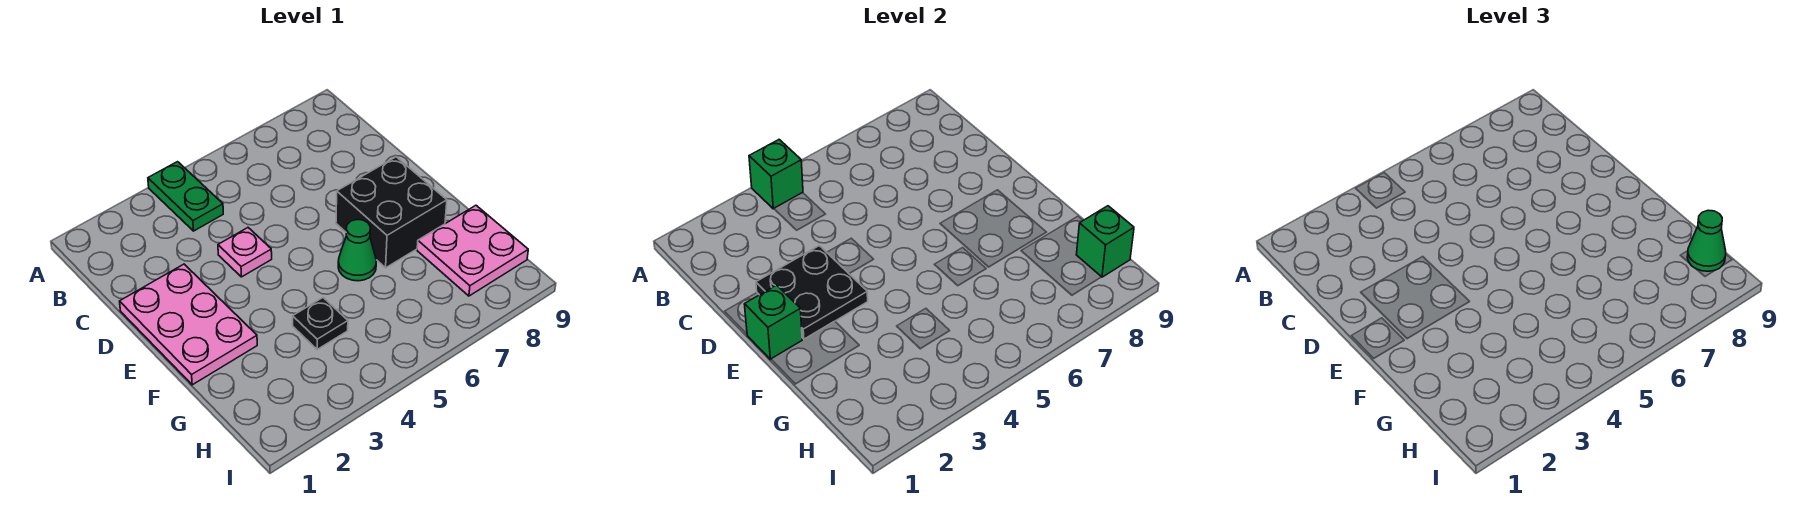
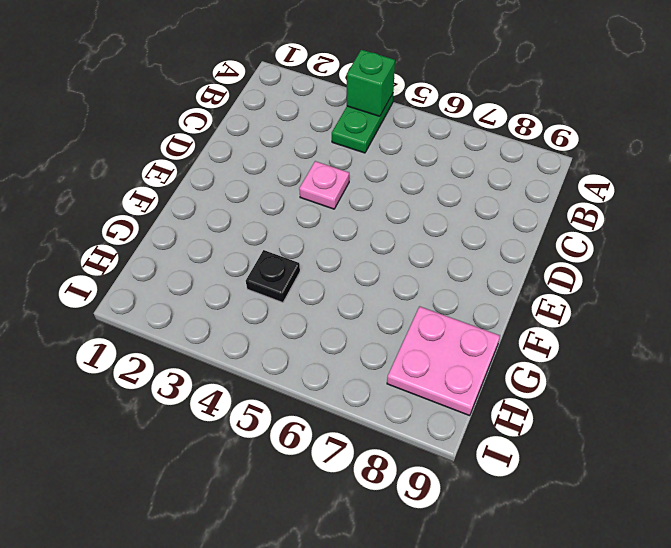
none -> pink plate D1:F2 level 1
none -> black brick E7:F8 level 1
none -> green cone F6 level 1

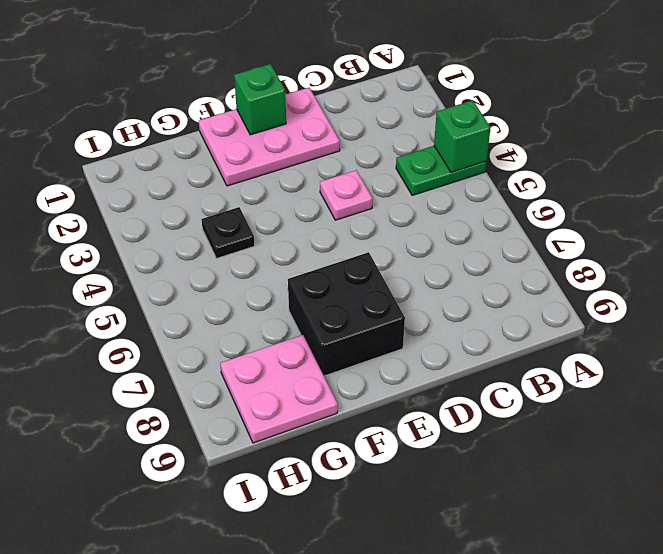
none -> green cone F6 level 1
none -> black plate D2:E3 level 2
none -> green brick H9 level 2

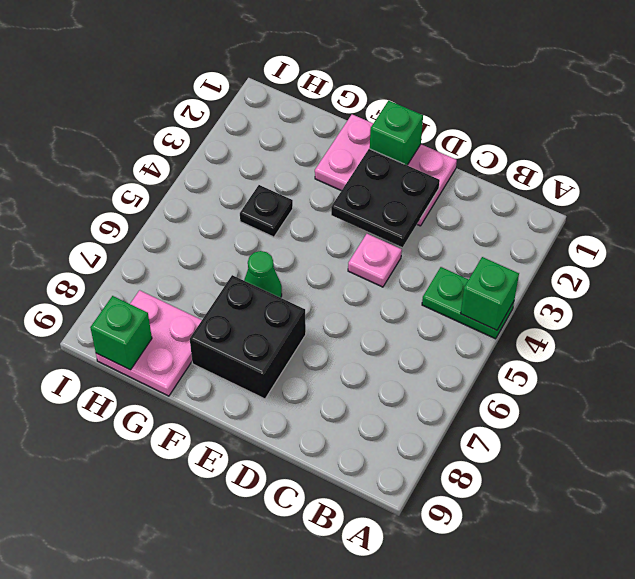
none -> green cone H9 level 3

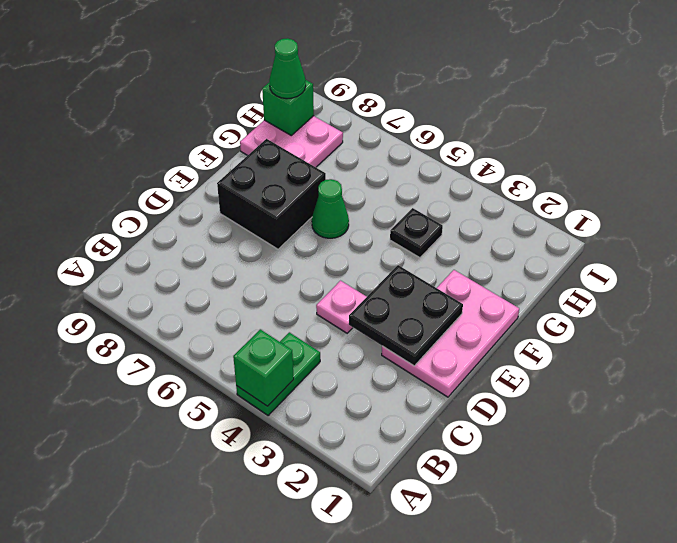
none -> green brick E1 level 2

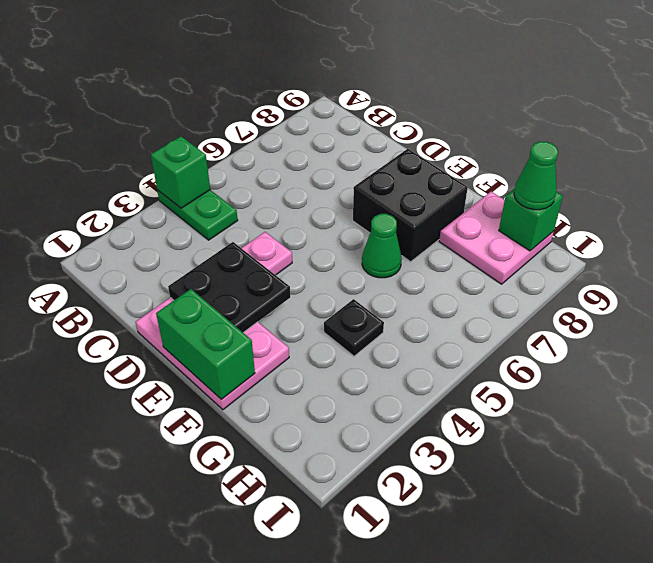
green brick E1:F1 level 2 -> green brick E1 level 2

